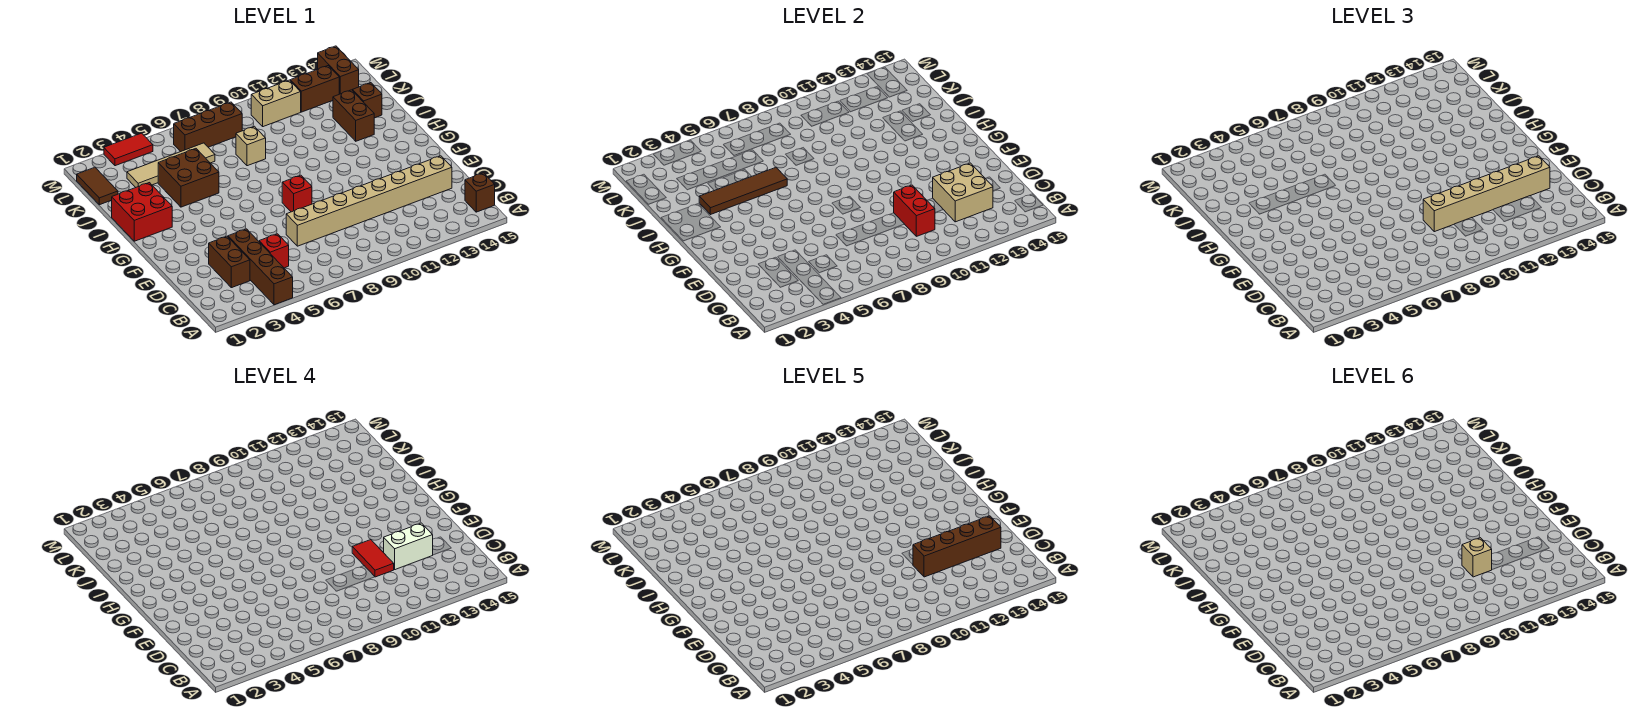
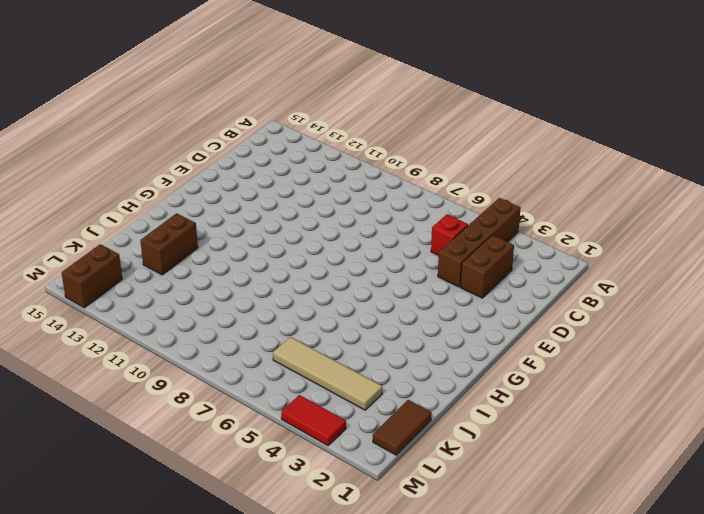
none -> brown brick B15 level 1
none -> tan brick D7:D14 level 1
none -> red brick F8 level 1

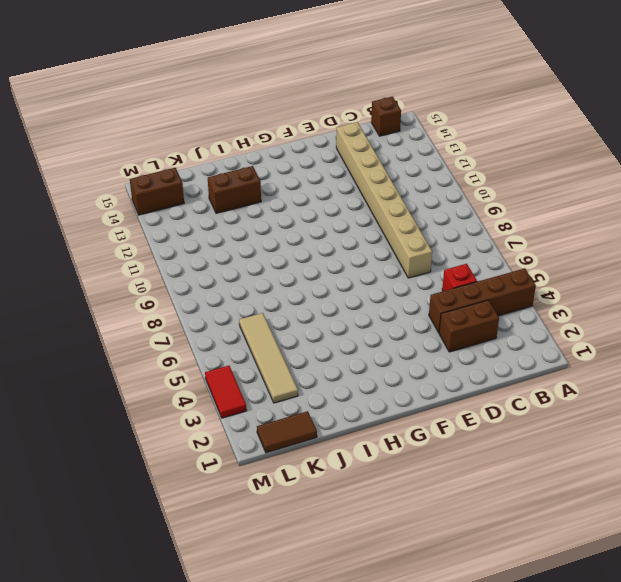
none -> red brick F8 level 1
none -> red brick H1:I2 level 1
none -> brown brick I4:J5 level 1

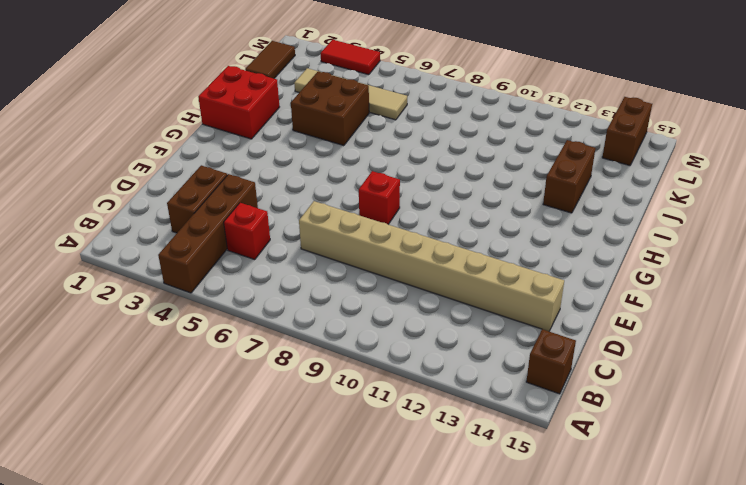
none -> tan brick J8 level 1
none -> brown brick J14 level 1
none -> brown brick L6:L8 level 1

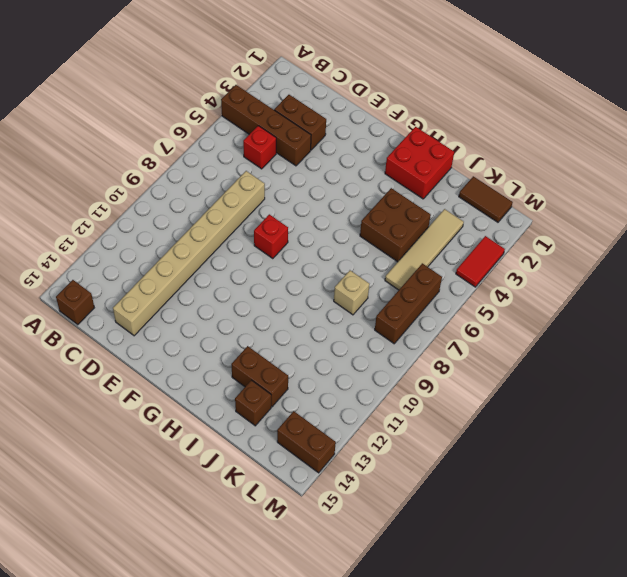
none -> tan brick L10:L11 level 1
none -> brown brick L12:L13 level 1
none -> red brick C10:D10 level 2

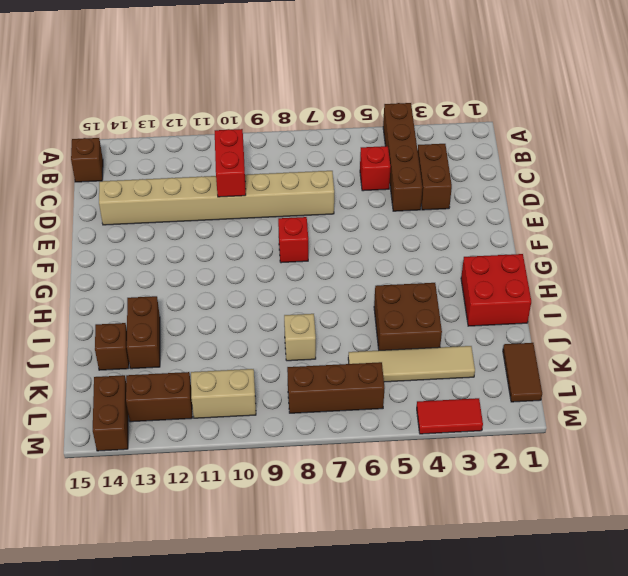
none -> tan brick C12:D13 level 2
none -> brown tile I3:I6 level 2
none -> tan brick D9:D14 level 3

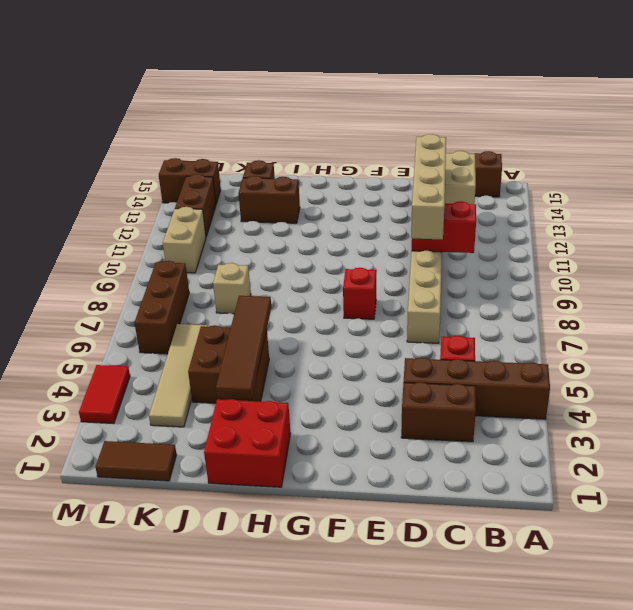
tan brick D9:D12 level 3 -> tan brick D9:D14 level 3
none -> red tile D11:E11 level 4
none -> white brick D12:D13 level 4
none -> brown brick D11:D14 level 5

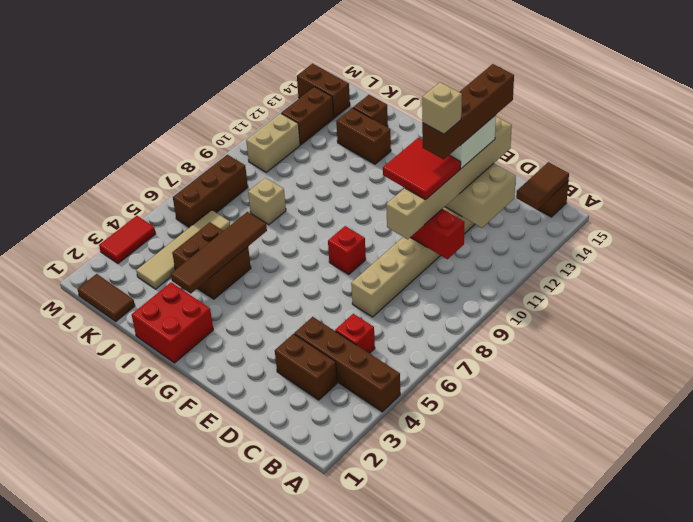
brown tile B14:B15 level 2 -> none
red tile D10:E11 level 4 -> red tile D11:E11 level 4

